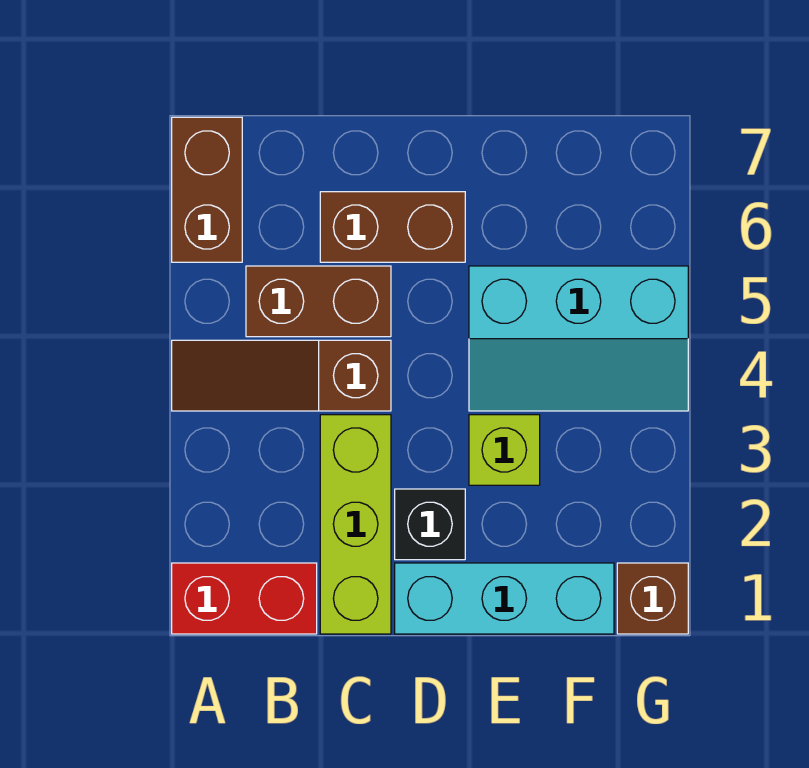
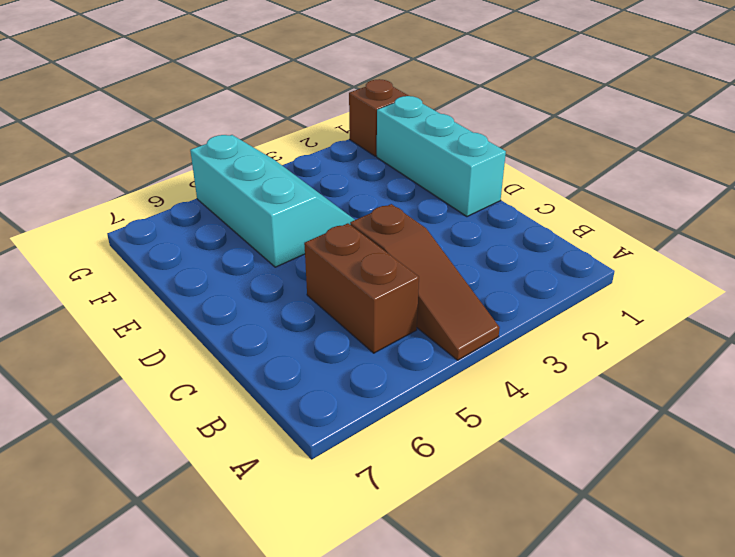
none -> red brick A1:B1 level 1
none -> brown brick A6:A7 level 1

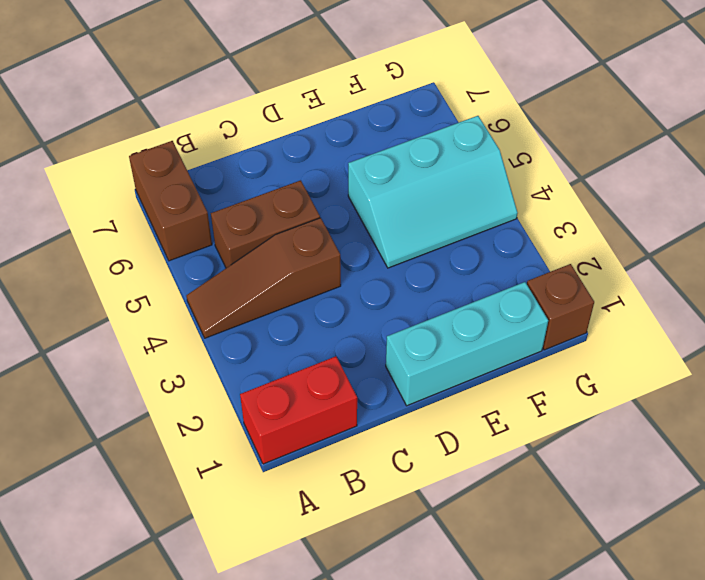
none -> lime brick C1:C3 level 1
none -> brown brick C6:D6 level 1

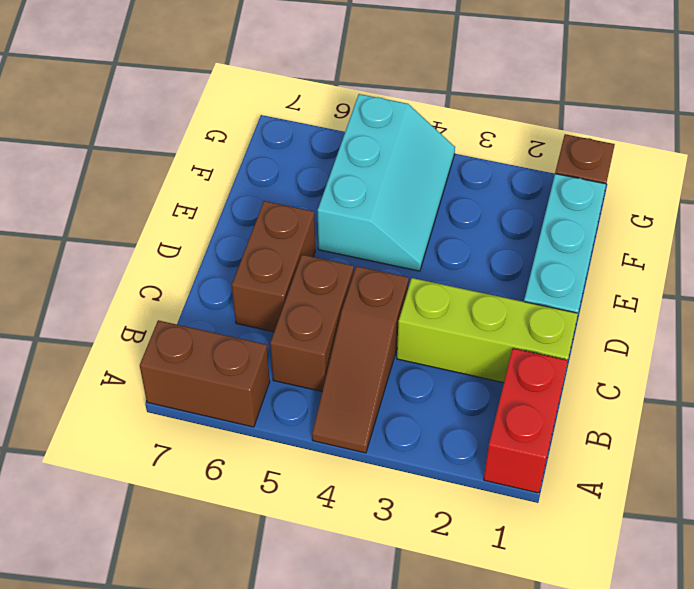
none -> black brick D2 level 1
none -> lime brick E3 level 1

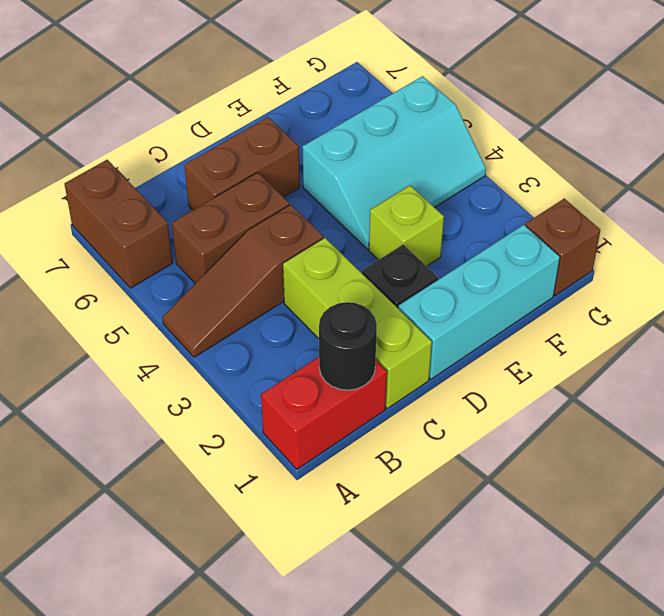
black round brick B1 level 2 -> none

